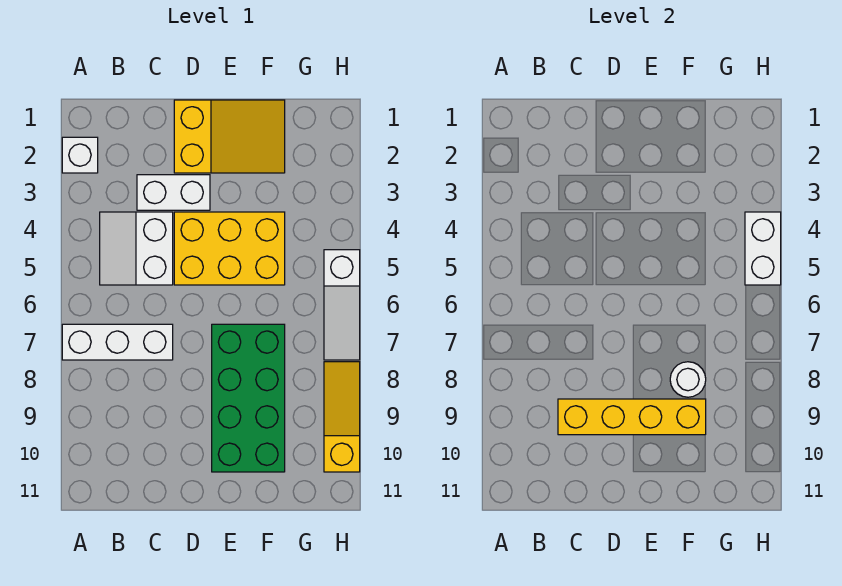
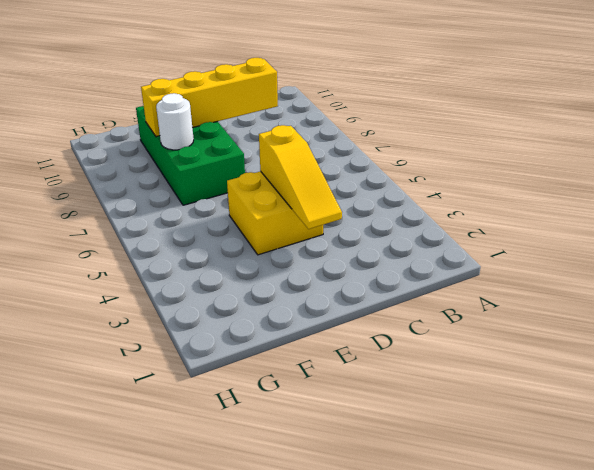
yellow slope D3:D5 level 2 top 5 -> yellow slope H8:H10 level 1 top 10
yellow brick D4:E5 level 1 -> yellow brick D4:F5 level 1
none -> white brick A2 level 1
none -> white brick A7:C7 level 1
none -> white slope B4:C5 level 1 top C

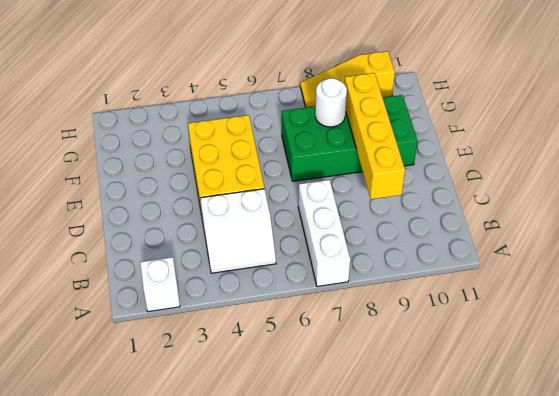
none -> white brick C3:D3 level 1
none -> yellow slope D1:F2 level 1 top D
none -> white slope H5:H7 level 1 top 5

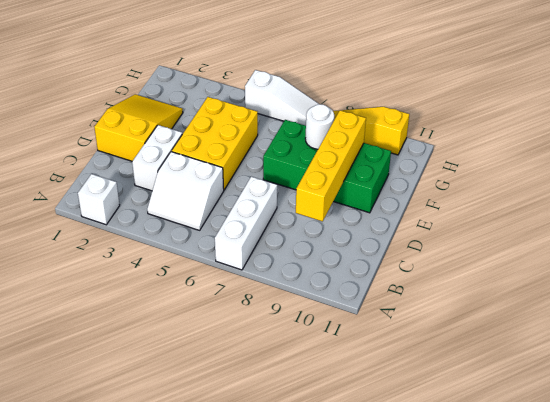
none -> white brick H4:H5 level 2

